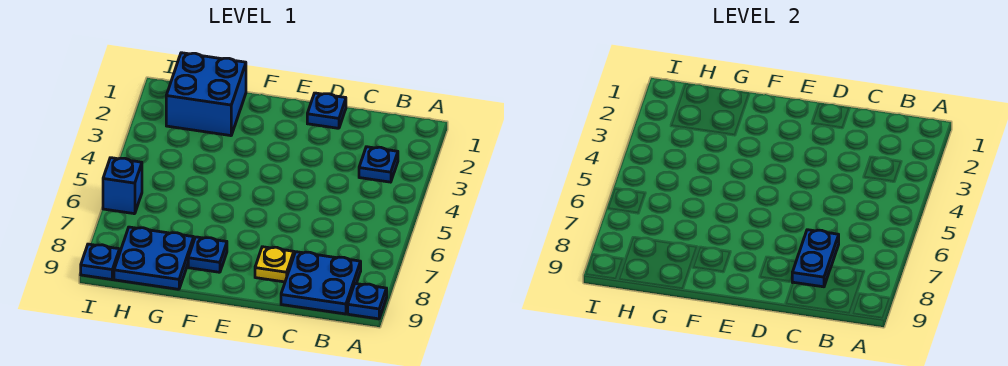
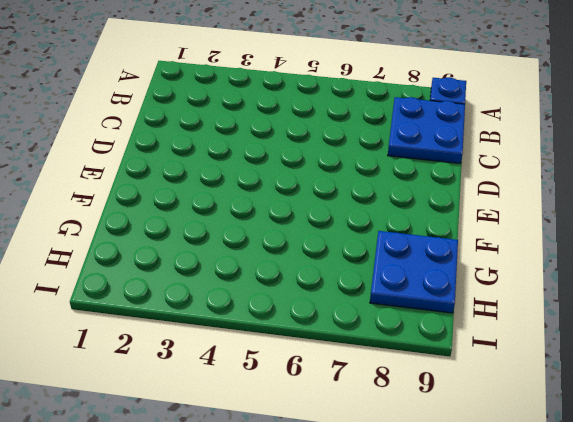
none -> blue plate B3 level 1
none -> blue plate D1 level 1

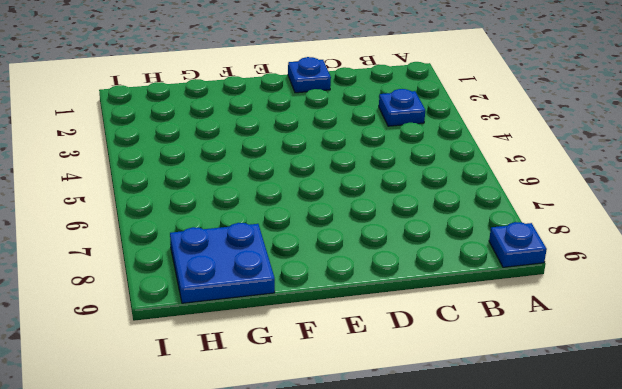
none -> blue plate B8:C9 level 1
none -> yellow plate D8 level 1

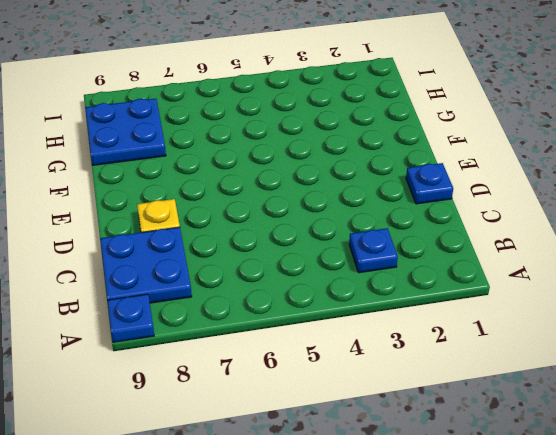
none -> blue plate F8 level 1
none -> blue brick G1:H2 level 1

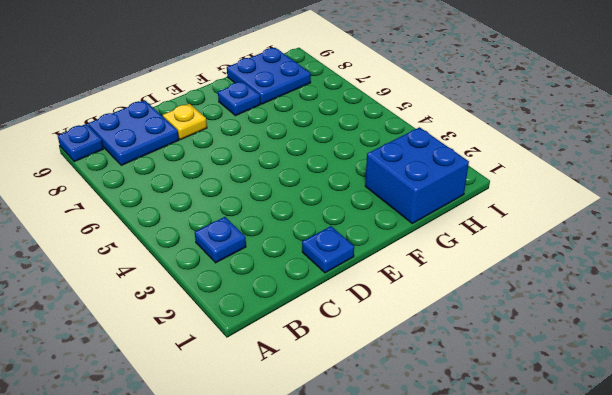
none -> blue brick I6 level 1
none -> blue plate I9 level 1

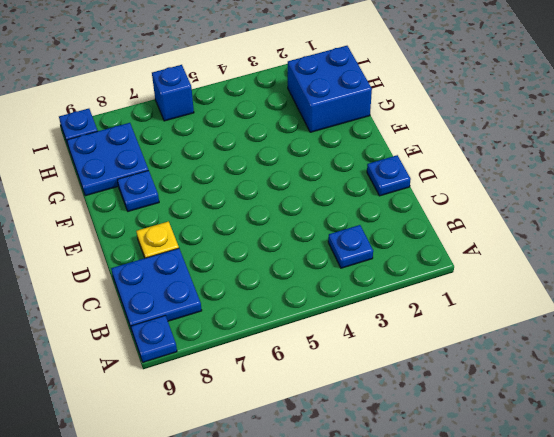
none -> blue plate C7:C8 level 2

